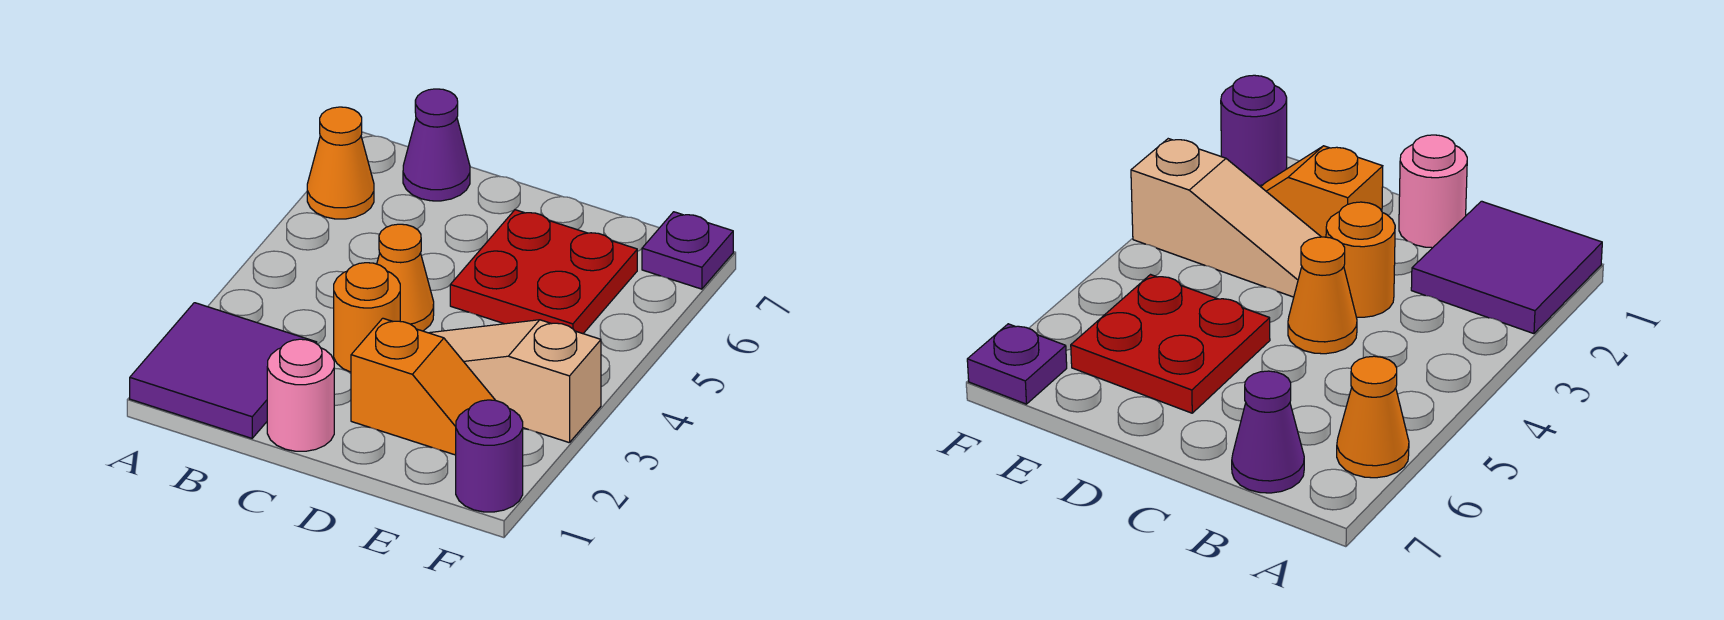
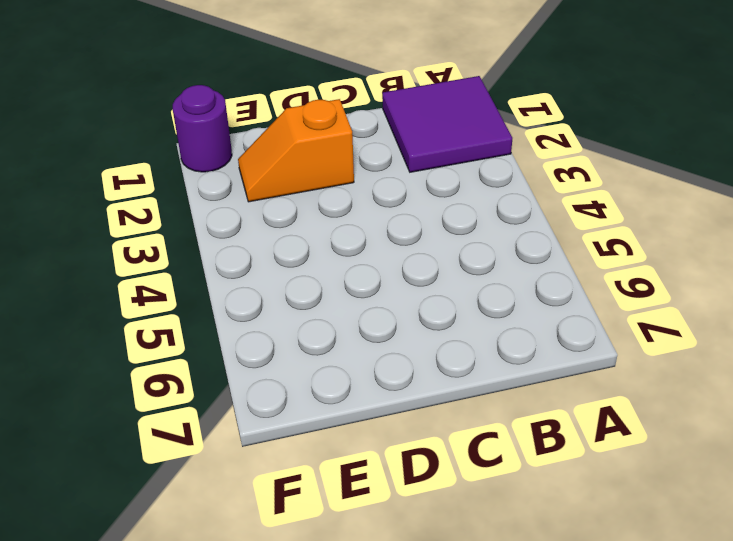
none -> orange cone A6 level 1
none -> purple cone B7 level 1

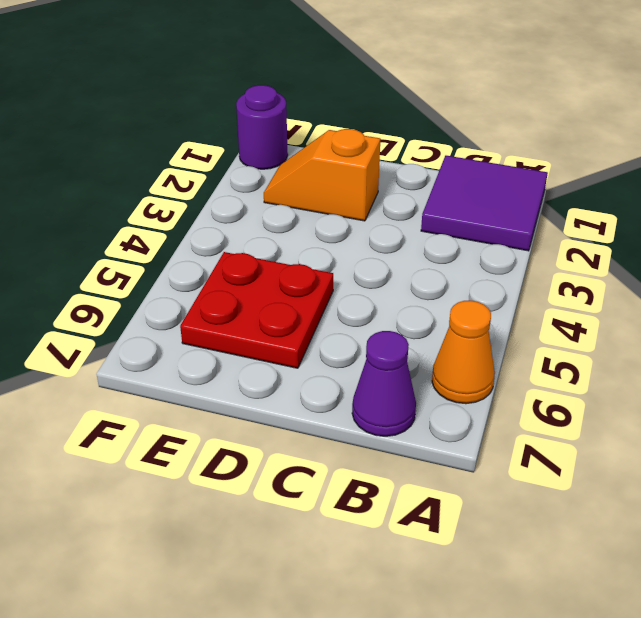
none -> pink round brick C1 level 1
none -> orange round brick C3 level 1

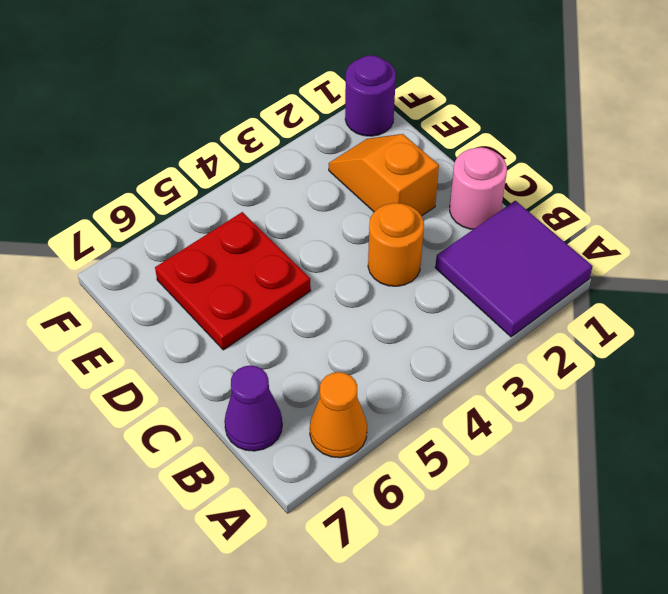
none -> orange cone C4 level 1
none -> tan slope D3:F3 level 1 top F

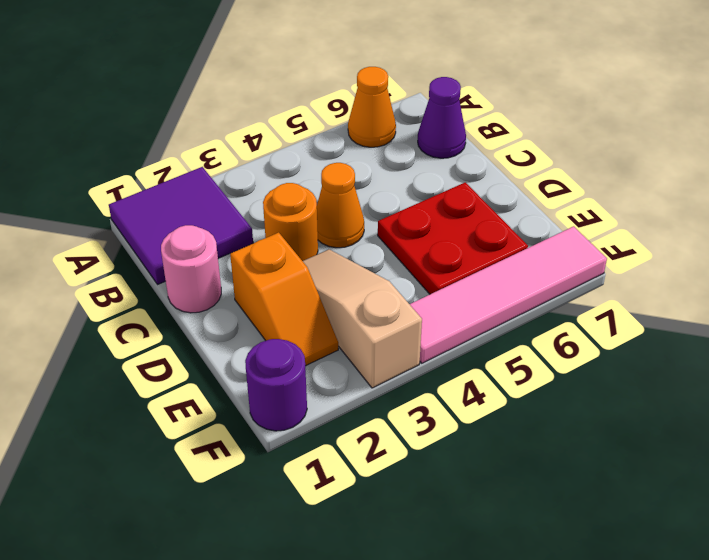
pink tile F4:F7 level 1 -> purple plate F7 level 1

